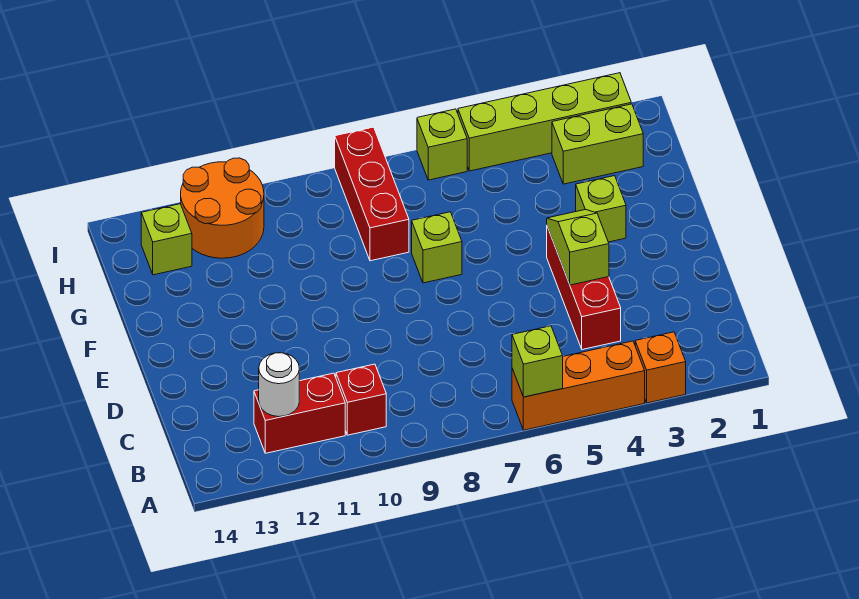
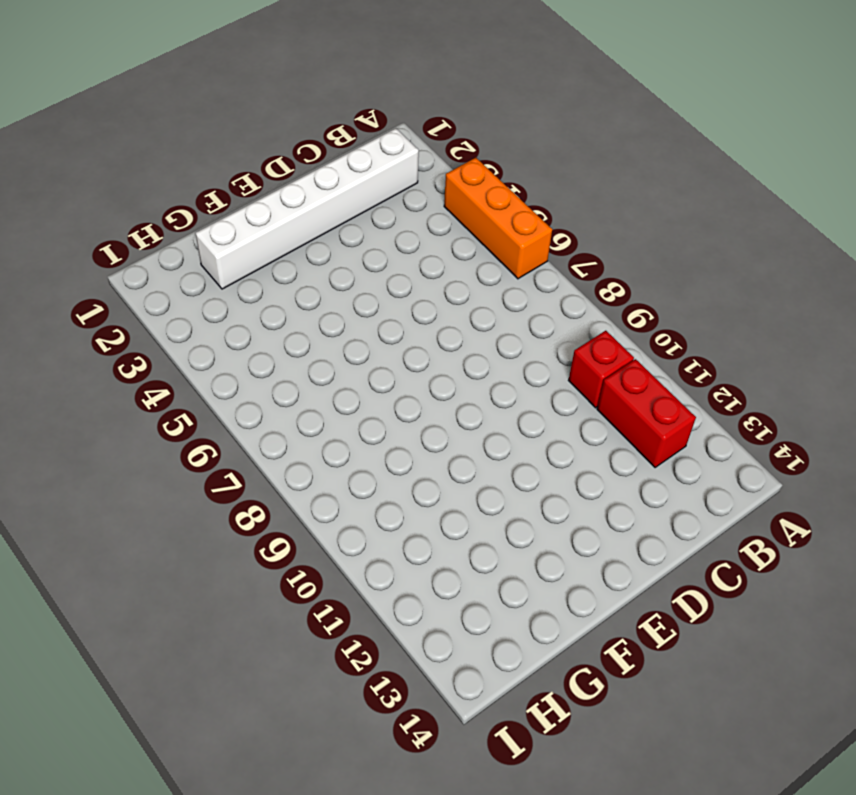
white brick B2:G2 level 1 -> none
none -> orange brick A3 level 1
none -> red brick C4:E4 level 1
none -> lime brick F3 level 1

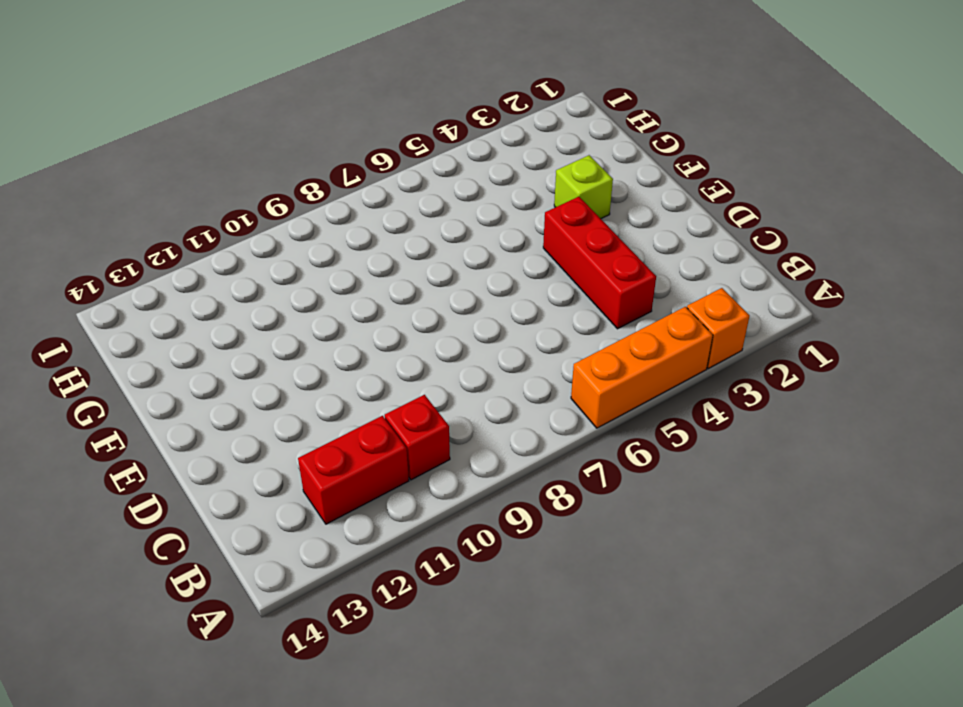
none -> lime brick F7 level 1
none -> red brick G8:I8 level 1
none -> lime brick H2:H3 level 1

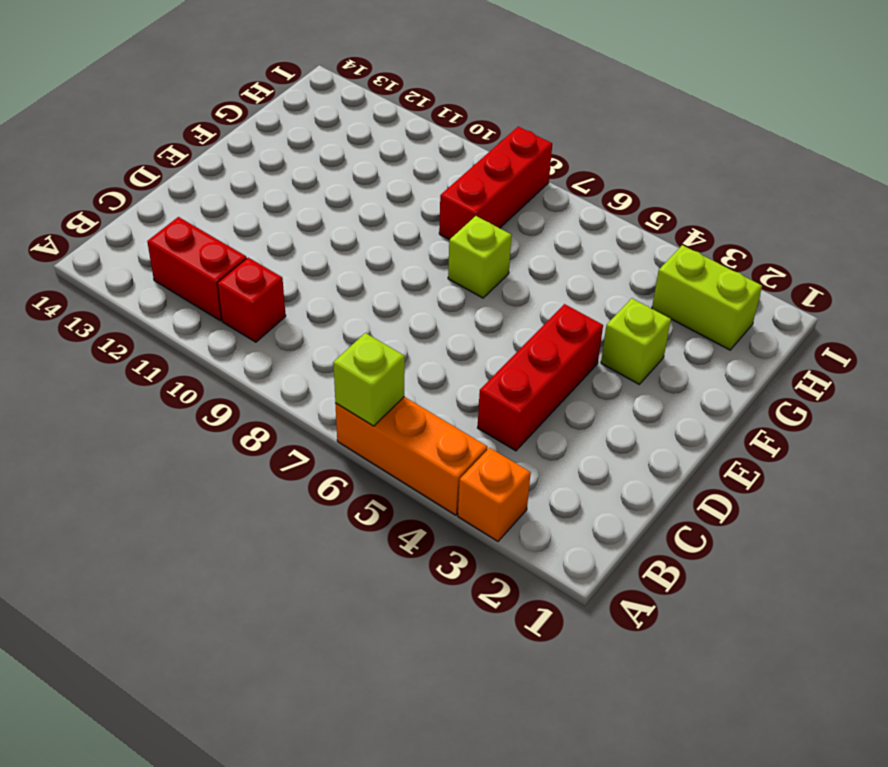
none -> orange round brick H11:I12 level 1
none -> lime brick H13 level 1
none -> lime brick I2:I5 level 1

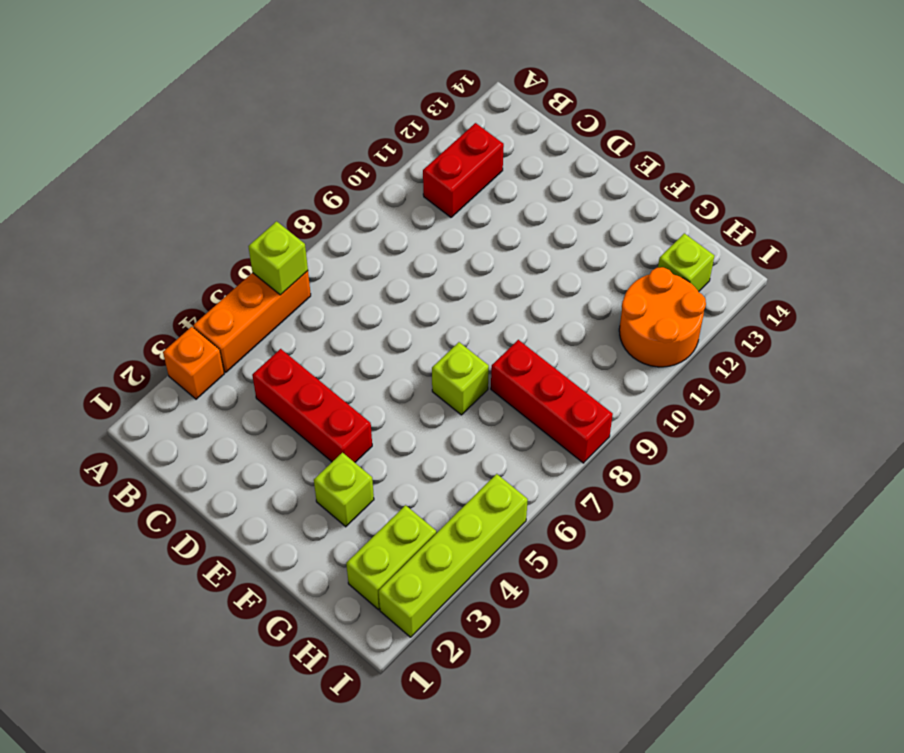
none -> red brick B10 level 1
none -> lime brick I6 level 1
none -> white round brick B12 level 2

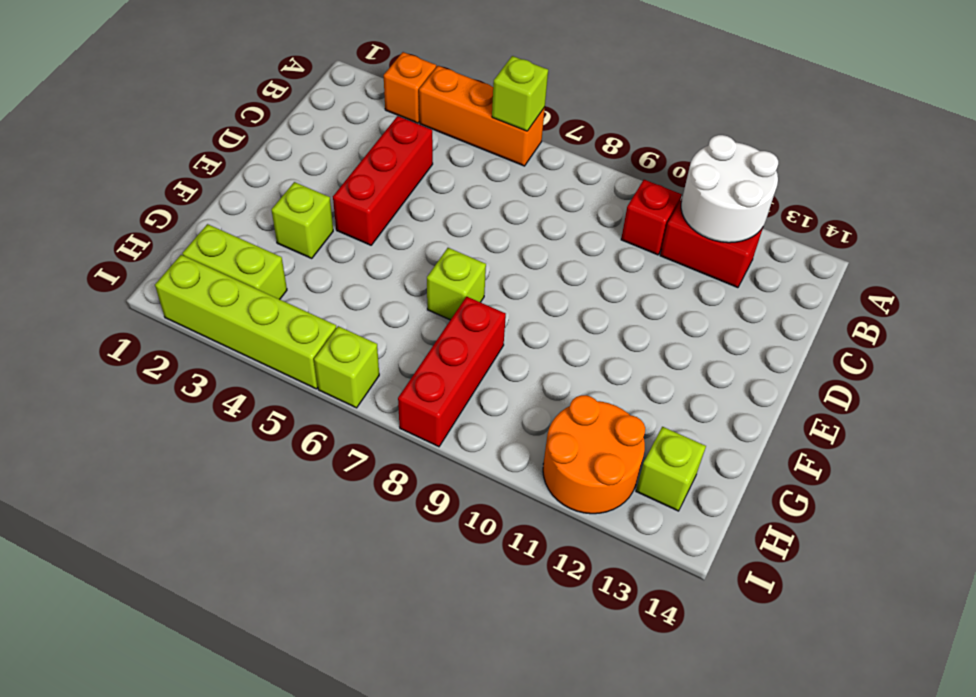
white round brick A11:B12 level 2 -> white round brick B12 level 2
none -> lime slope D4:E4 level 2 top D

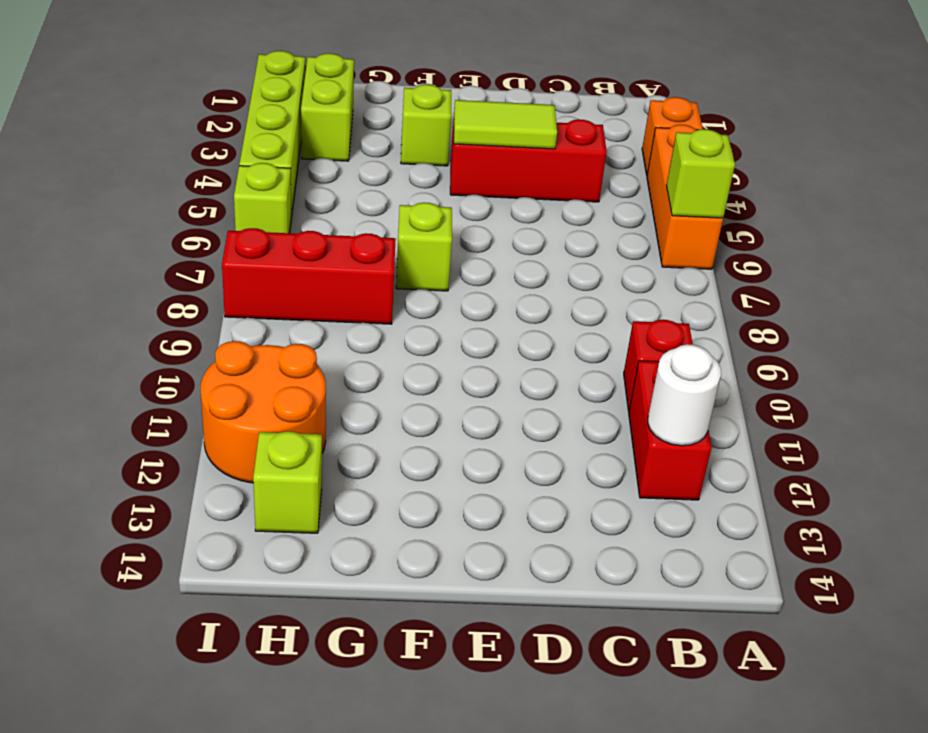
lime tile D4:E4 level 2 -> lime slope D4:E4 level 2 top D

